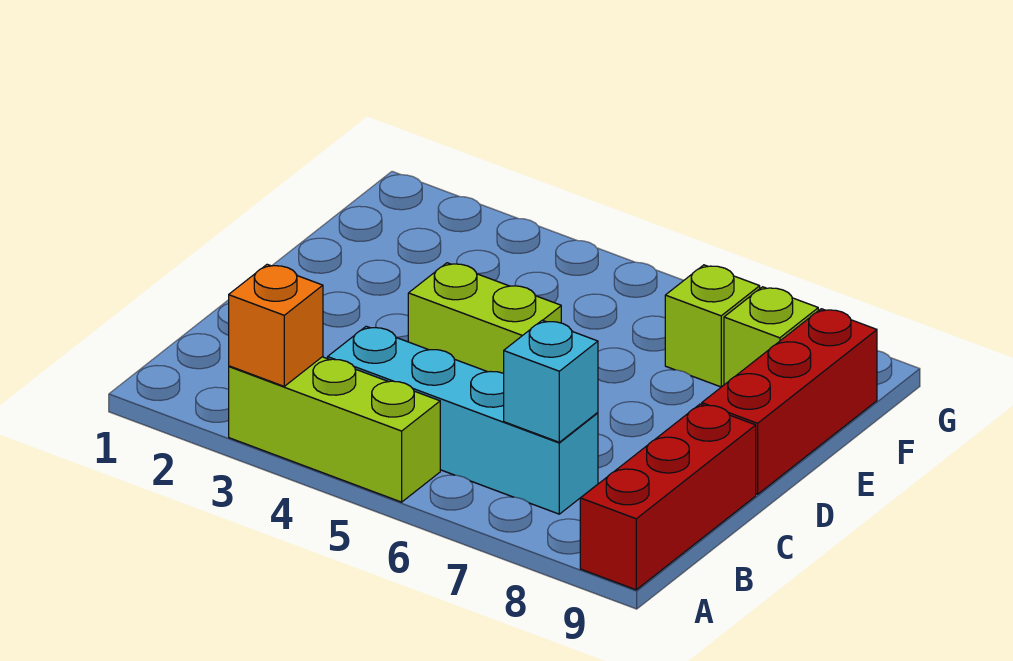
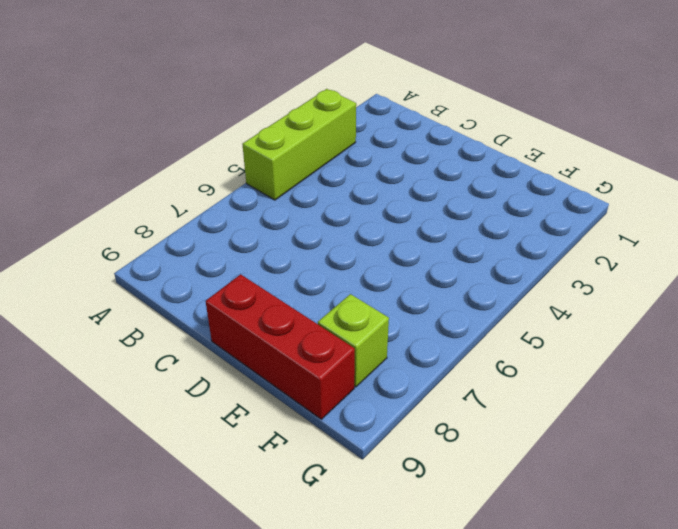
none -> red brick A9:C9 level 1
none -> cyan brick B4:B7 level 1

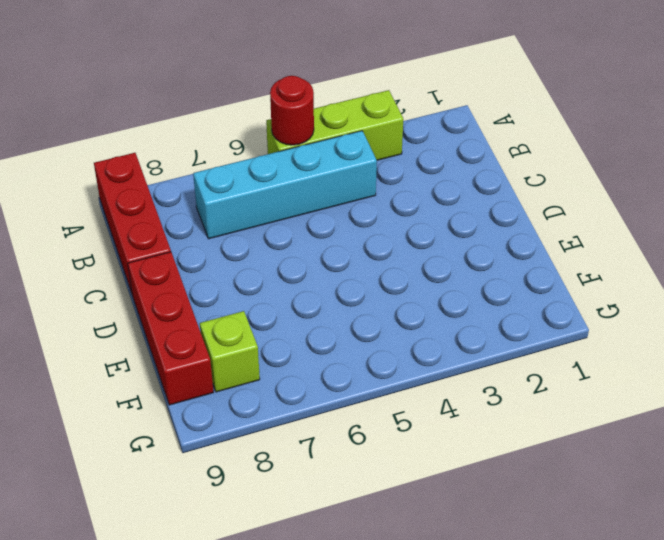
red round brick A5 level 2 -> none
none -> lime brick D4:D5 level 1
none -> lime brick F7 level 1

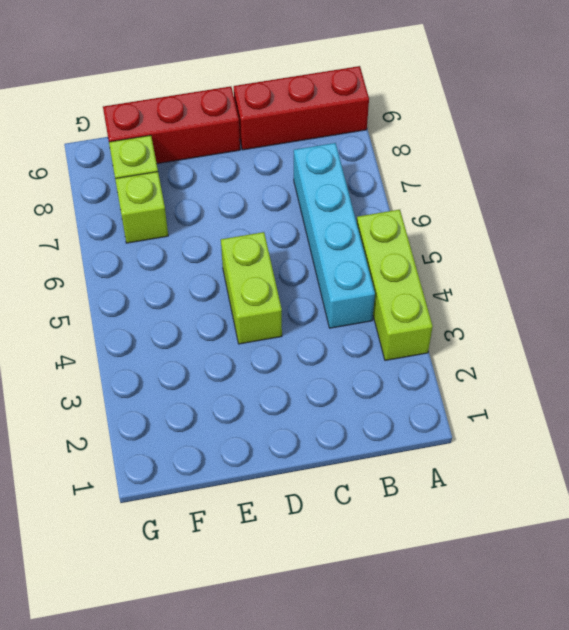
none -> orange brick A3 level 2
none -> cyan brick B7 level 2

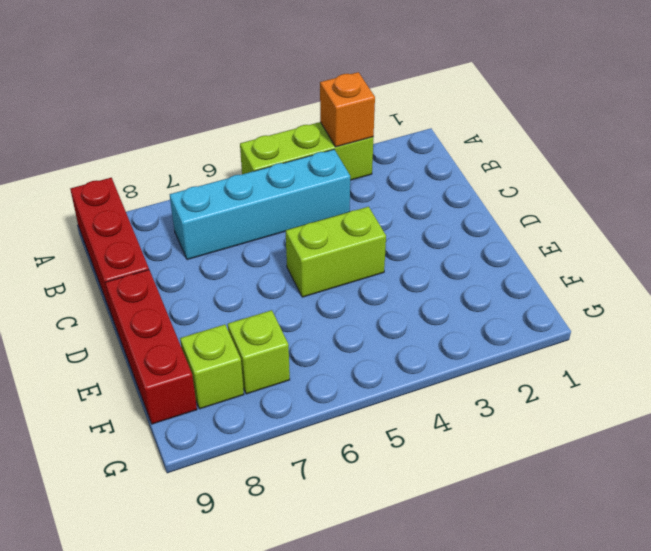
none -> cyan brick B7 level 2

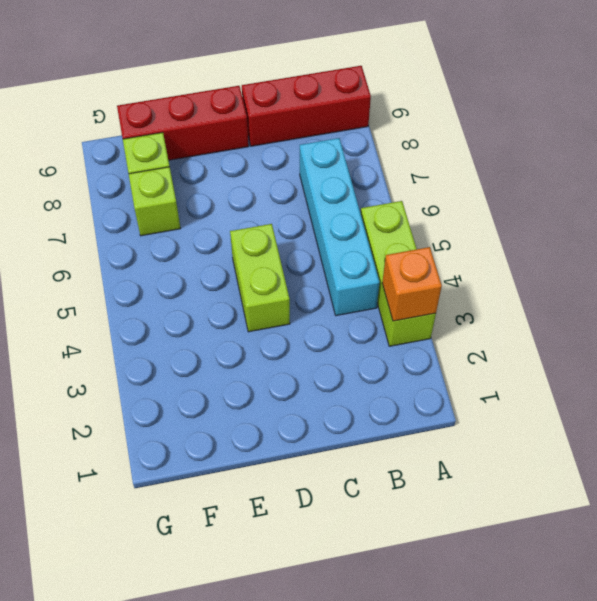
none -> cyan brick B7 level 2

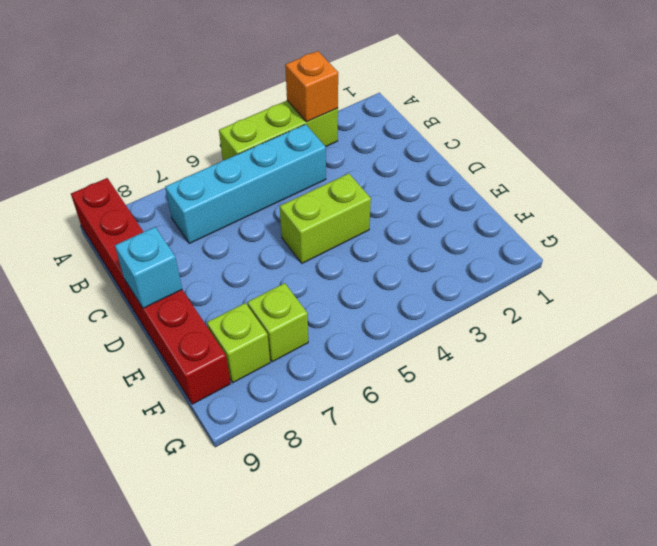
cyan brick D9 level 2 -> cyan brick B7 level 2

